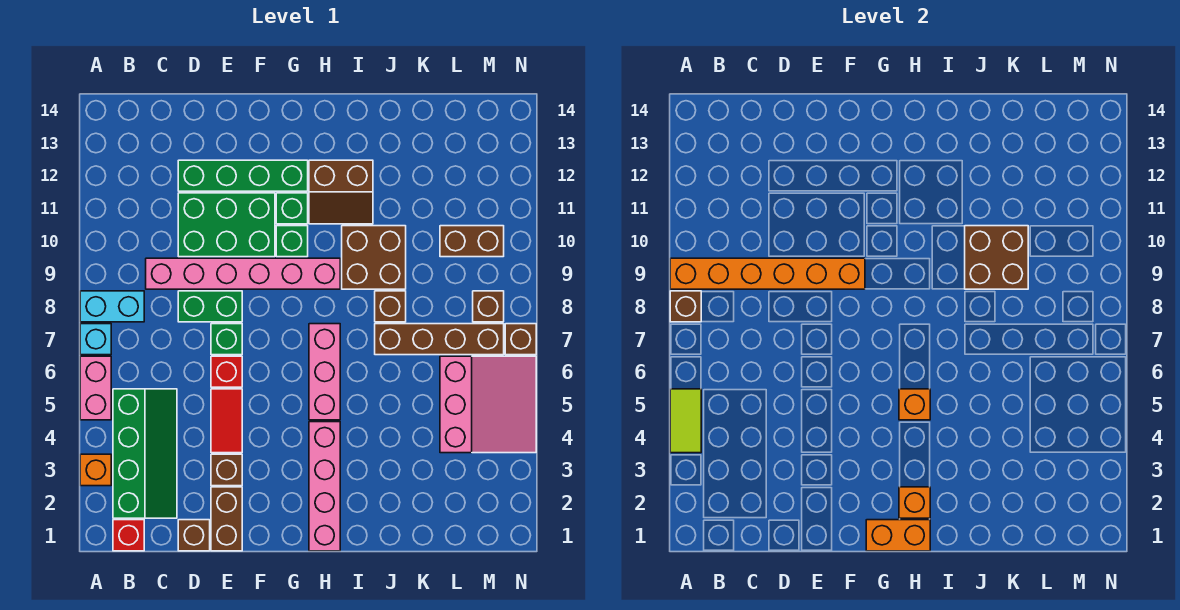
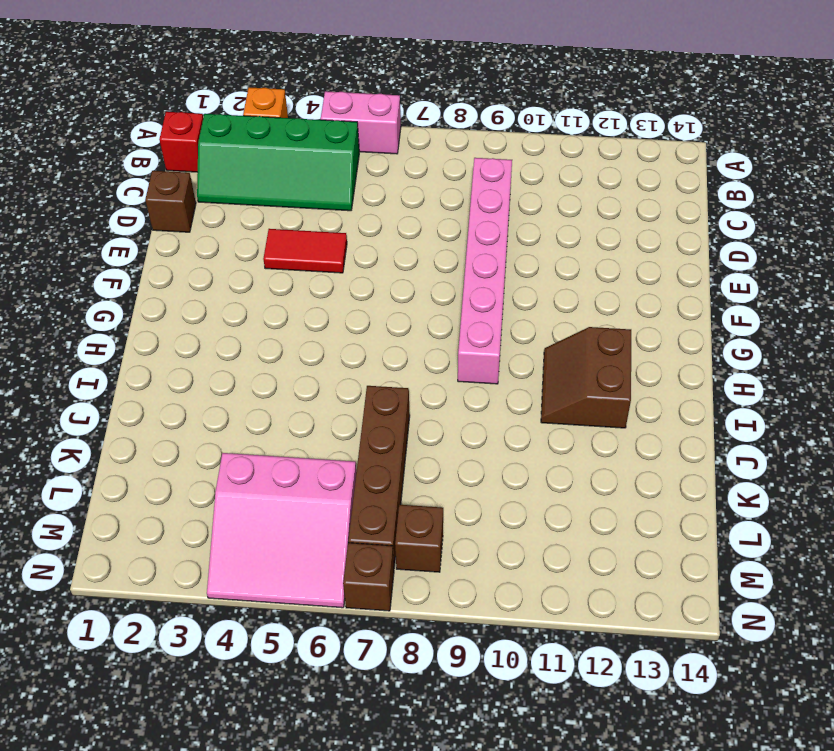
none -> cyan brick A7 level 1
none -> cyan brick A8:B8 level 1
none -> green brick D8:E8 level 1
none -> green brick D10:F11 level 1

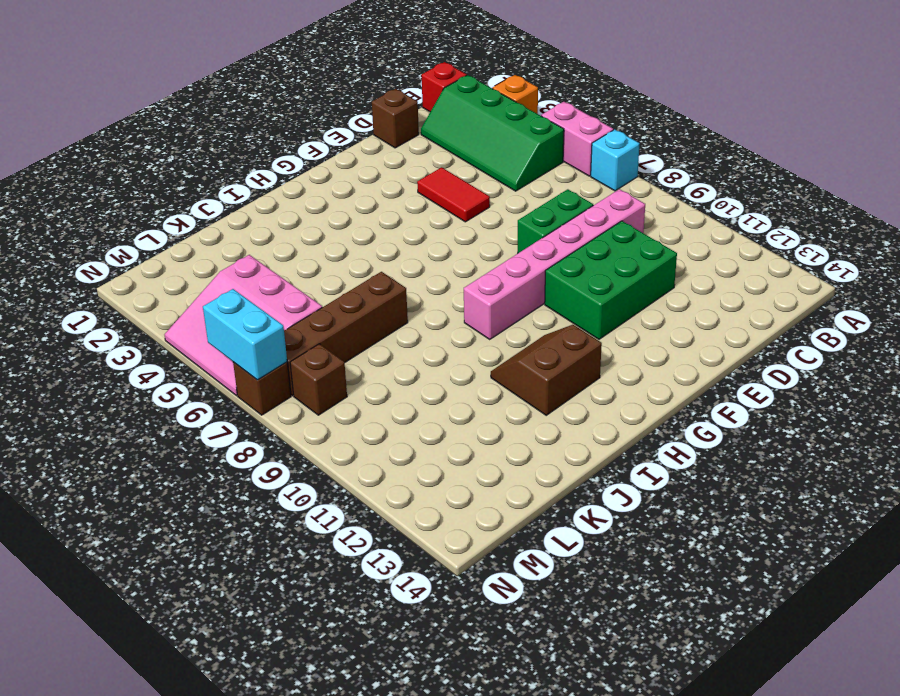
cyan brick N6:N7 level 2 -> cyan brick A8:B8 level 1
none -> green brick D12:G12 level 1
none -> brown brick E1:E2 level 1
none -> brown brick E3 level 1
none -> red brick E6 level 1

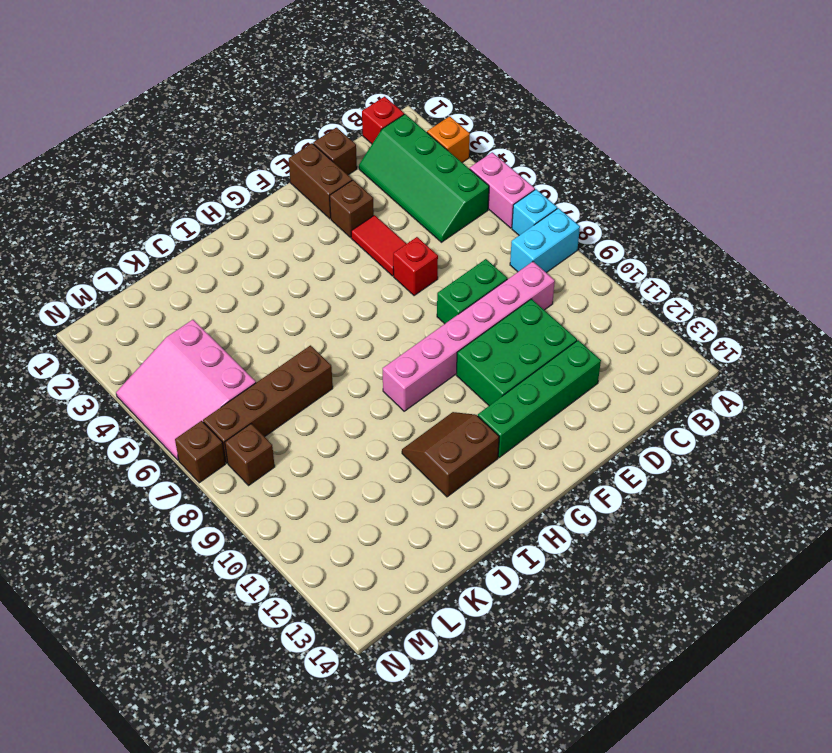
none -> green brick E7 level 1
none -> green brick G10 level 1
none -> green brick G11 level 1
none -> pink brick H1:H4 level 1

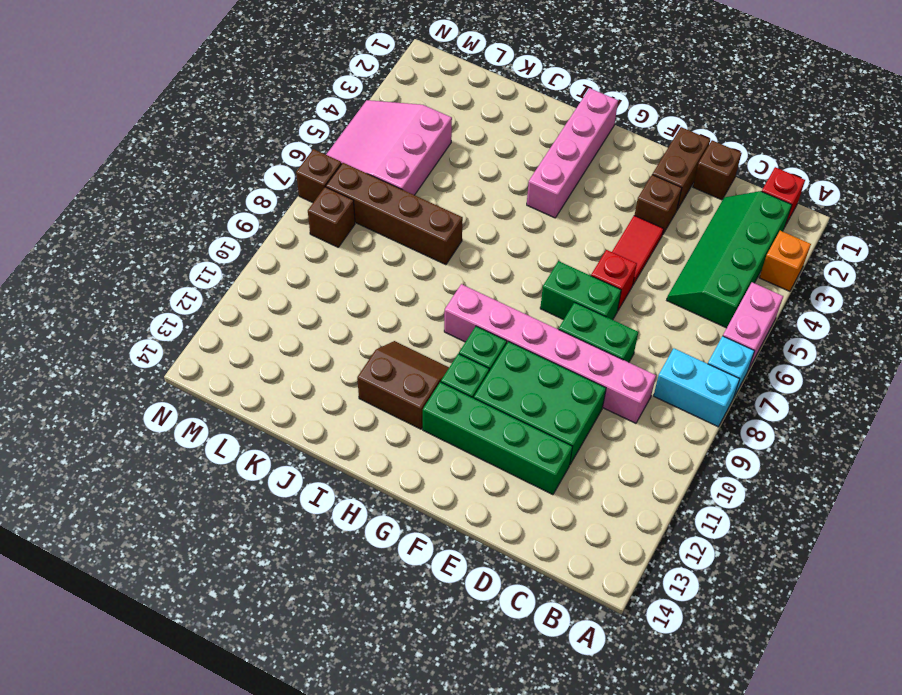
green brick E7:F7 level 1 -> green brick E7 level 1
none -> pink brick H5:H7 level 1
none -> brown brick I9:J10 level 1
none -> brown brick J8 level 1
none -> brown brick L10:M10 level 1

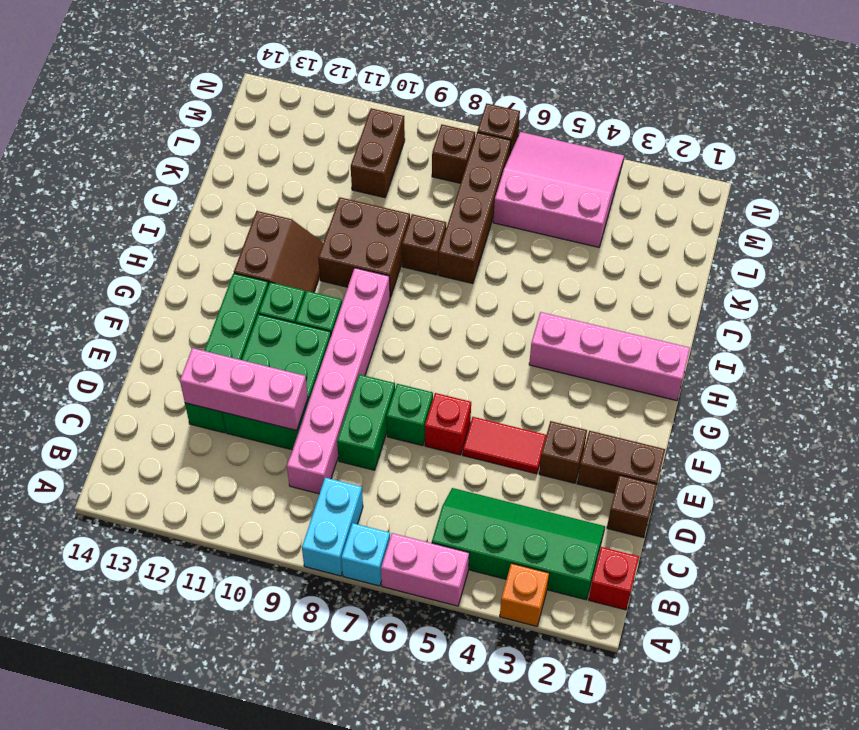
pink brick D10:D12 level 2 -> pink brick H5:H7 level 1
none -> lime tile A4:A5 level 2
none -> brown brick A8 level 2
none -> orange brick A9:F9 level 2
none -> orange brick G1:H1 level 2

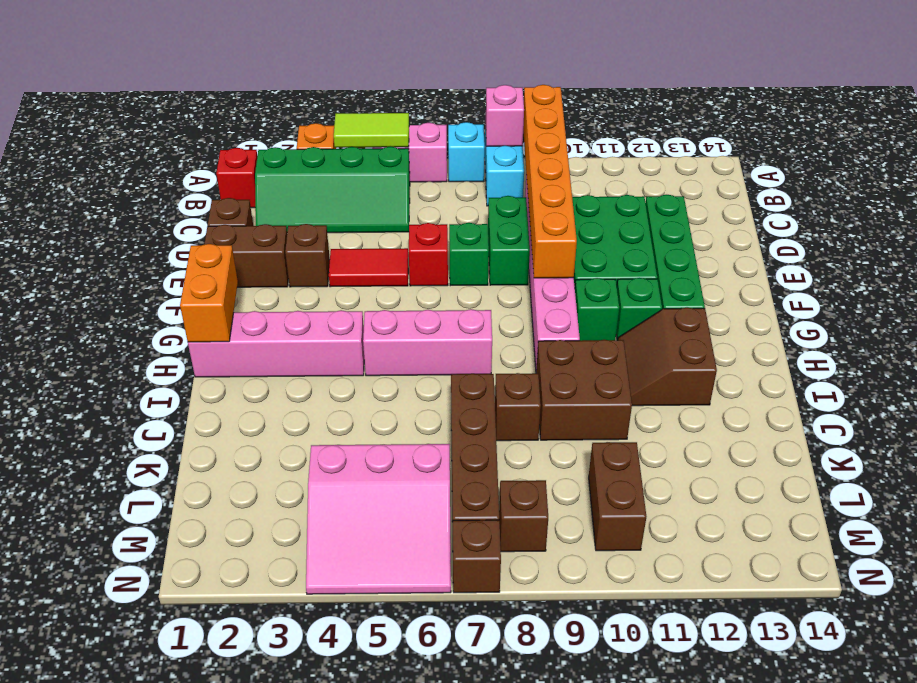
pink brick A8 level 2 -> brown brick A8 level 2
none -> orange brick H2 level 2
none -> orange brick H5 level 2
none -> brown brick J9:K10 level 2

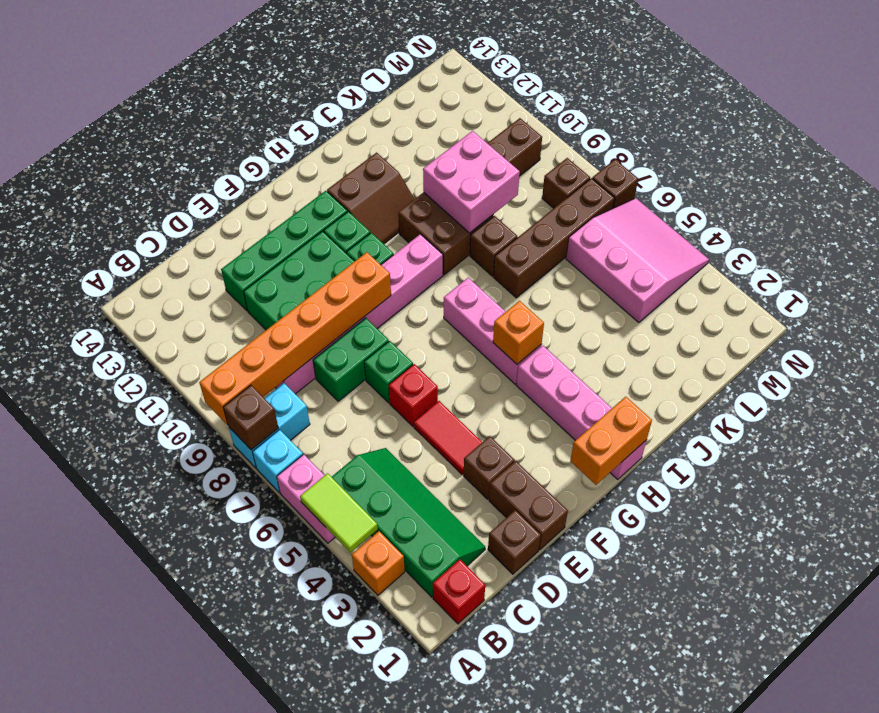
pink brick J9:K10 level 2 -> brown brick J9:K10 level 2
none -> orange brick H2 level 2

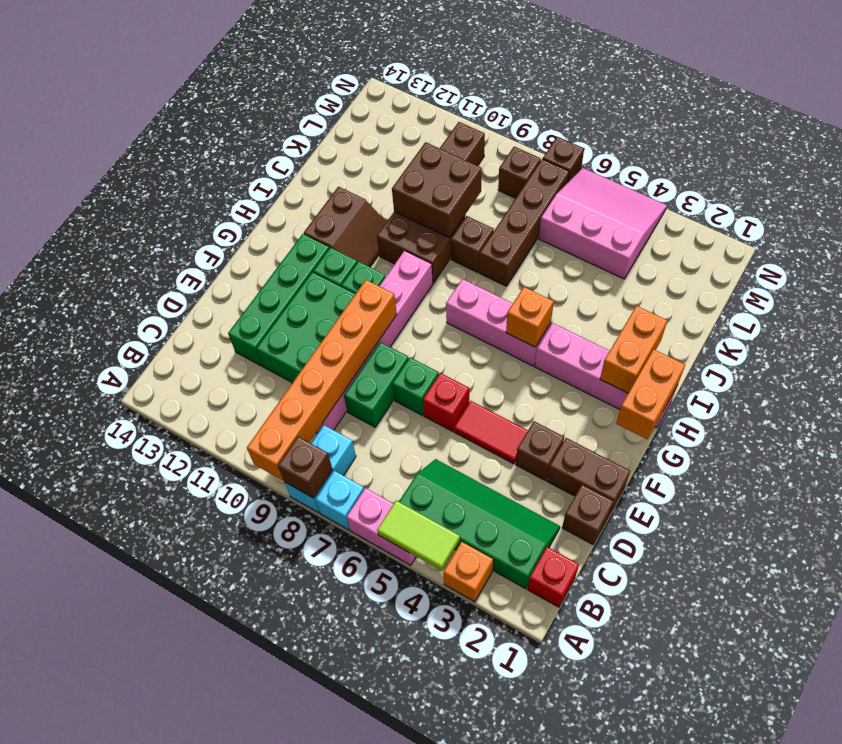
orange brick H2:I2 level 2 -> orange brick H2 level 2

